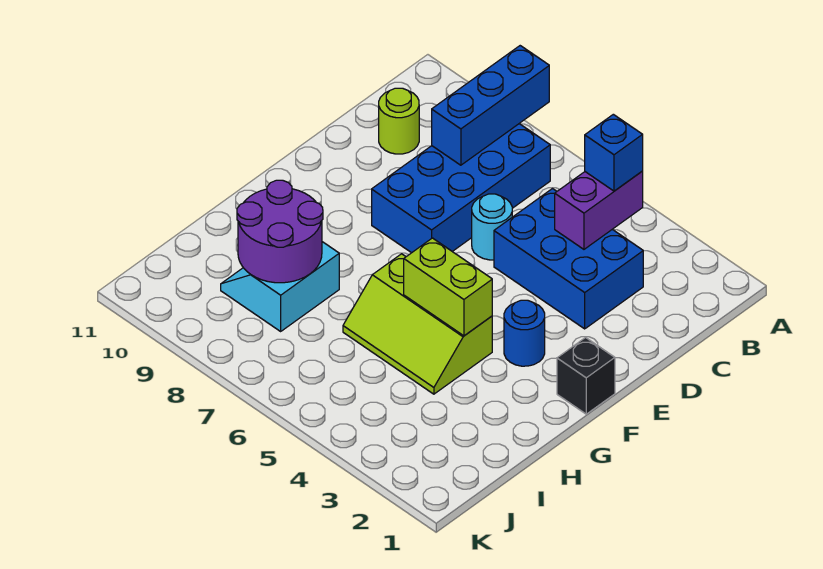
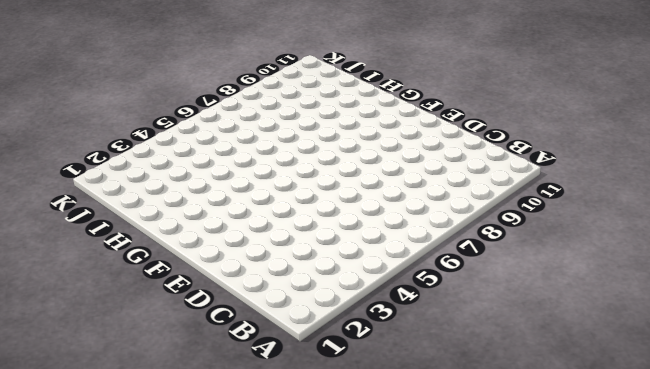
none -> blue brick B7:E8 level 1
none -> blue brick C3:D5 level 1
none -> lime round brick C10 level 1

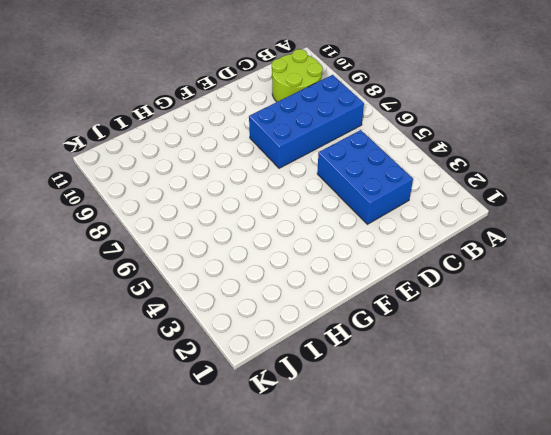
lime round brick B9:C10 level 1 -> lime round brick C10 level 1
none -> cyan round brick D6 level 1
none -> black brick F1 level 1
none -> blue round brick F3 level 1

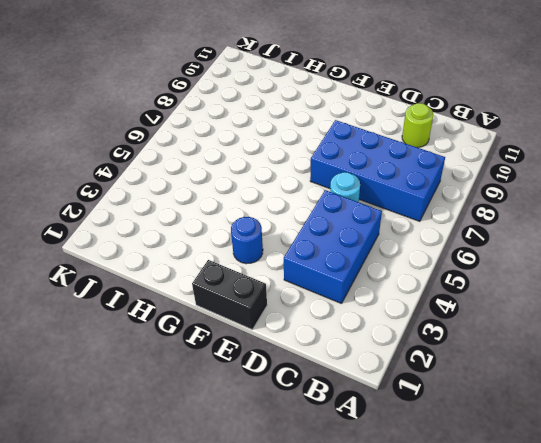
black brick E1:F1 level 1 -> black brick F1 level 1
none -> lime slope G4:H6 level 1 top G
none -> cyan slope H8:I9 level 1 top 8
none -> blue brick A8:C8 level 2

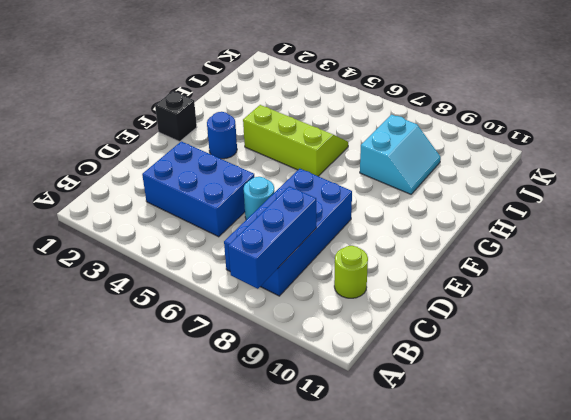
none -> purple brick B4:C4 level 2
none -> lime brick G4:G5 level 2
none -> purple round brick H8:I9 level 2

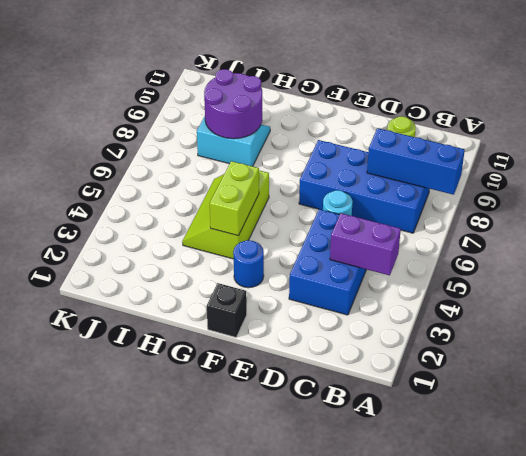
none -> blue brick B4 level 3

